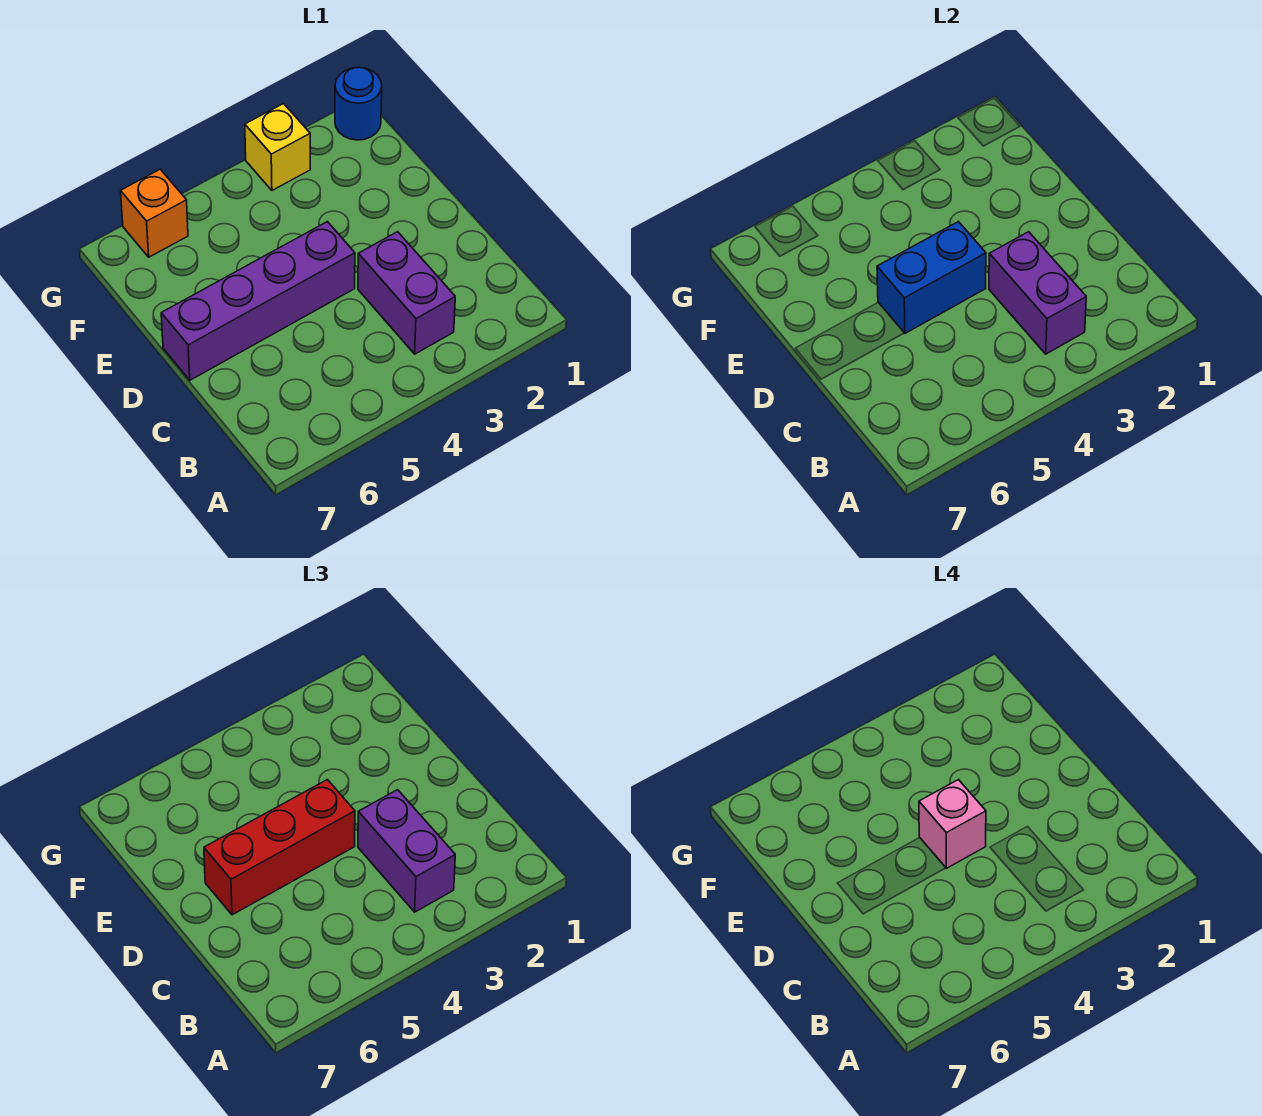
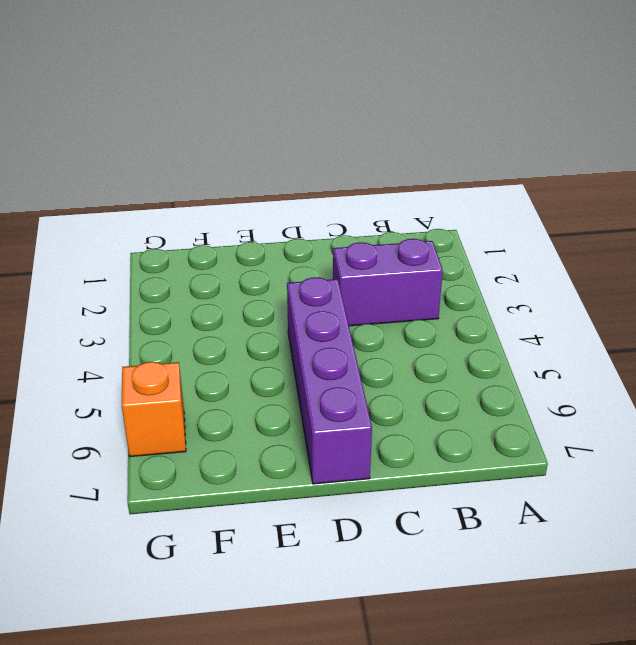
none -> blue round brick G1 level 1
none -> yellow brick G3 level 1

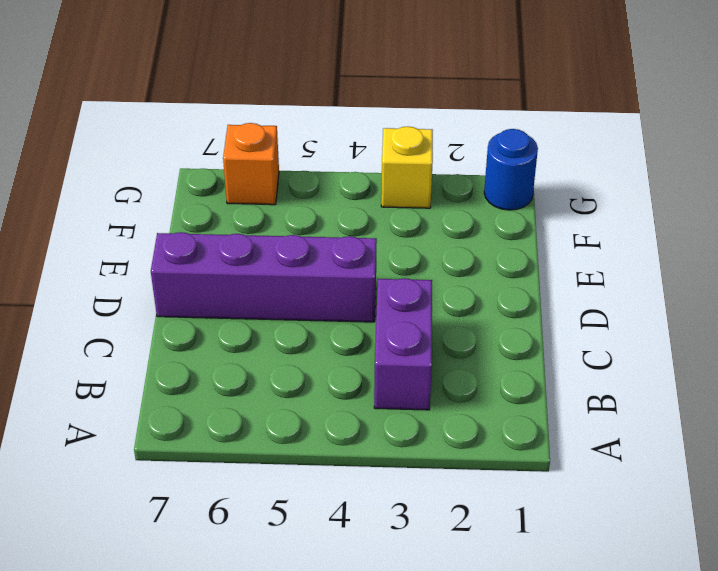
none -> purple brick B3:C3 level 2
none -> blue brick D4:D5 level 2

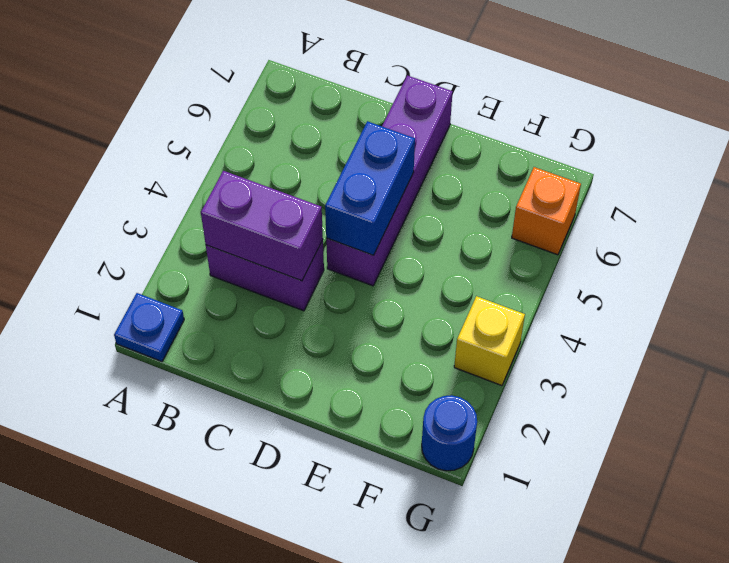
blue plate A1 level 1 -> none
none -> purple brick B3:C3 level 3
none -> red brick D4:D6 level 3

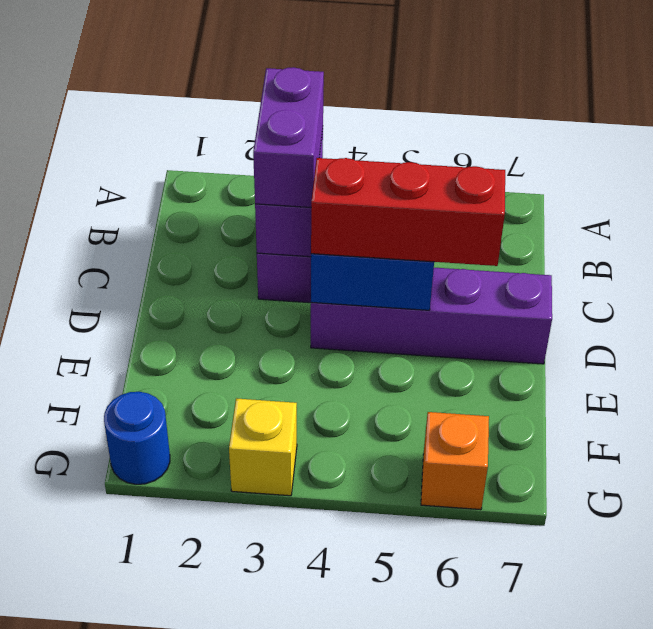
none -> pink brick D4 level 4

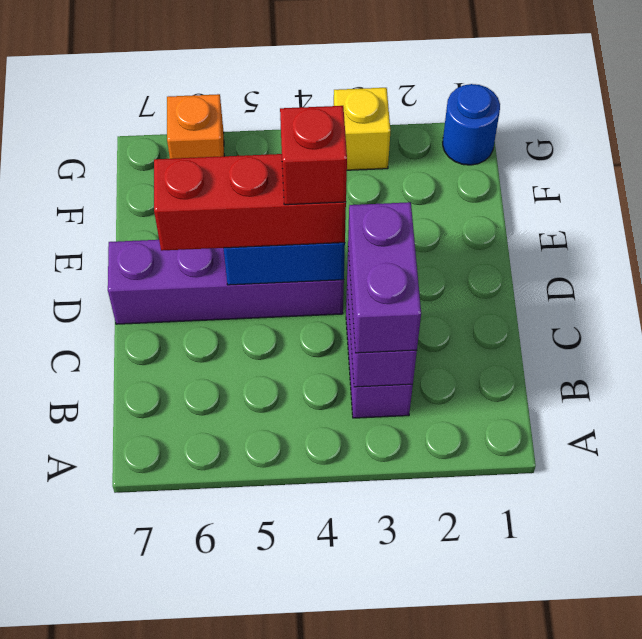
red brick D4 level 4 -> pink brick D4 level 4

